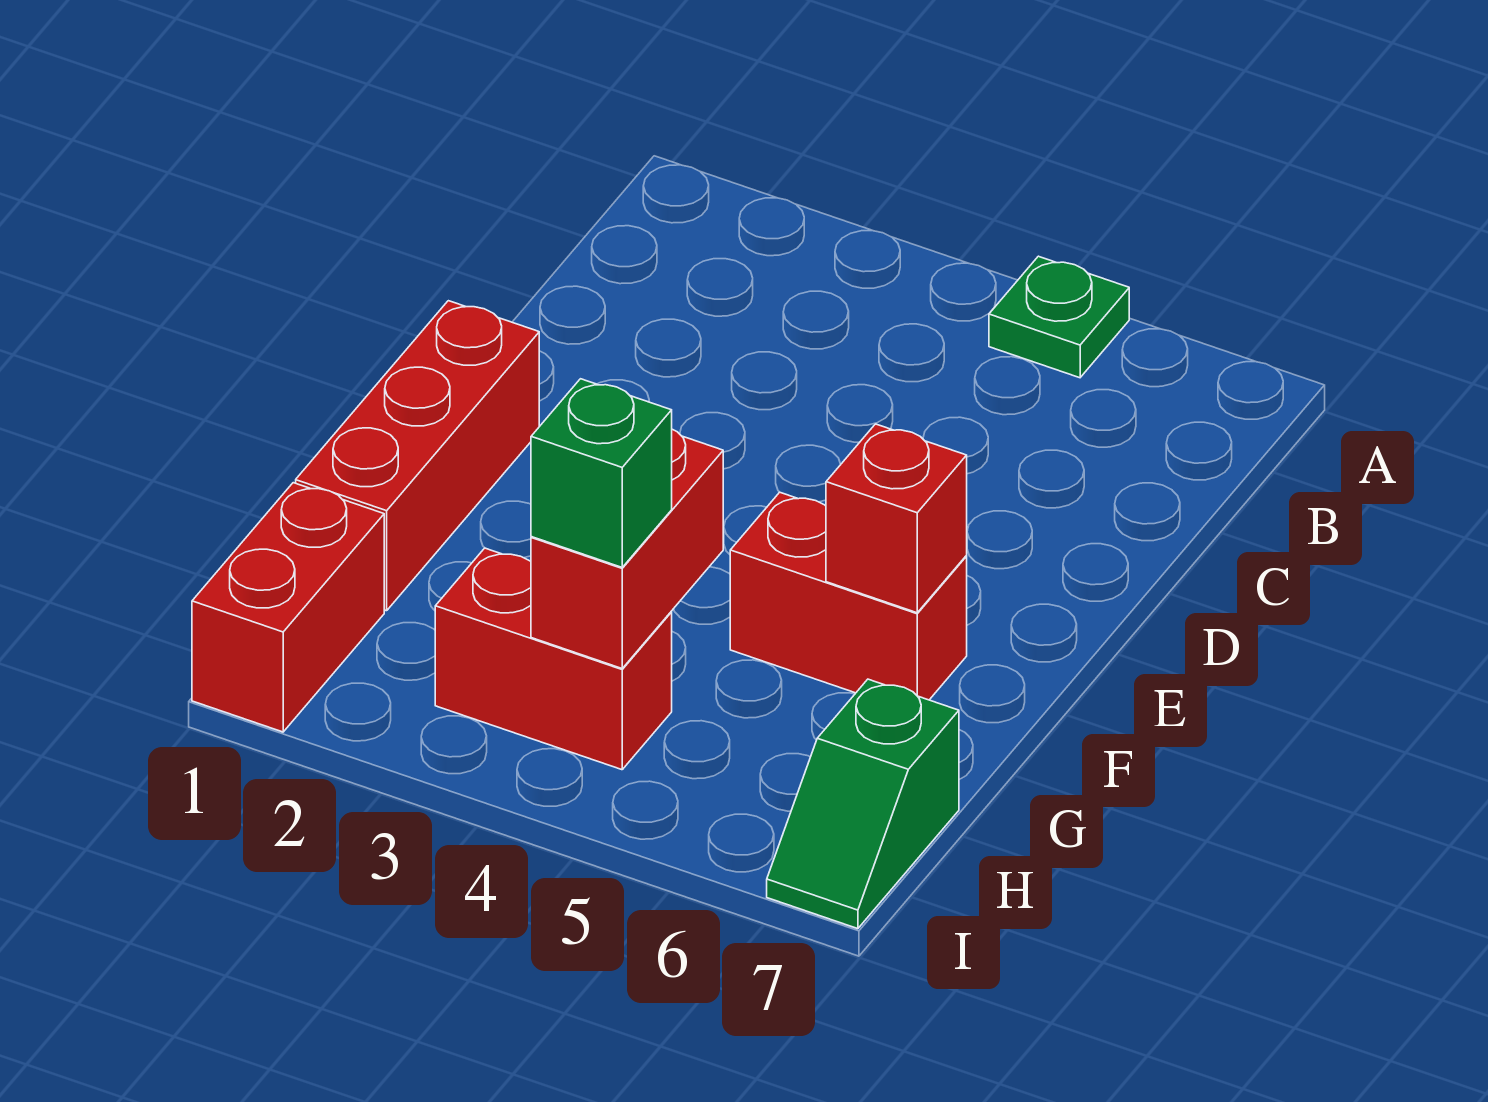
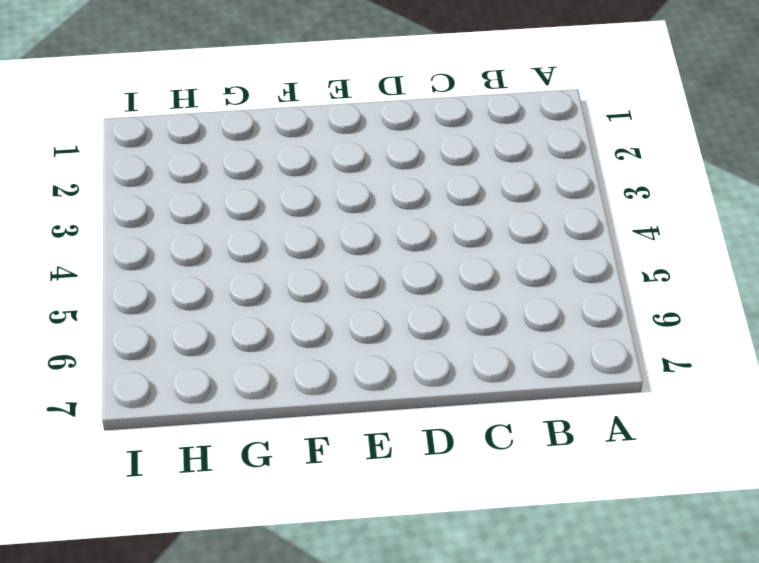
none -> green plate A5 level 1
none -> red brick E1:G1 level 1

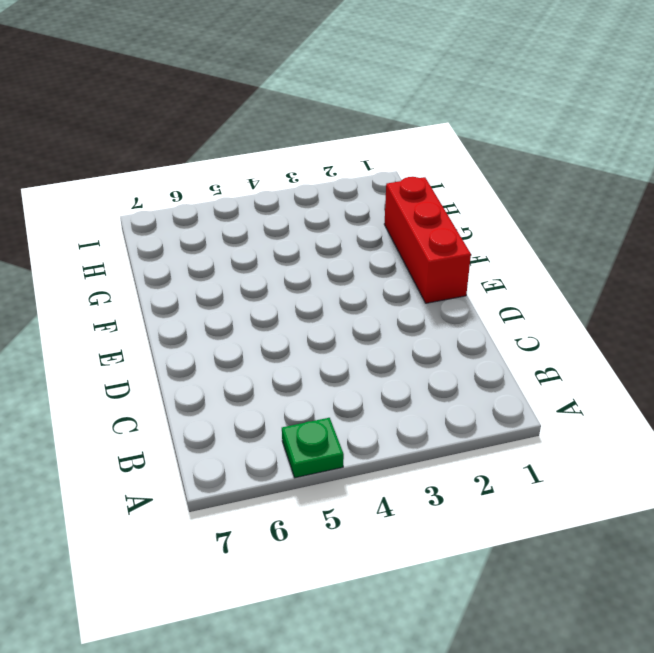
none -> red brick F5:F6 level 1
none -> red brick H1:I1 level 1

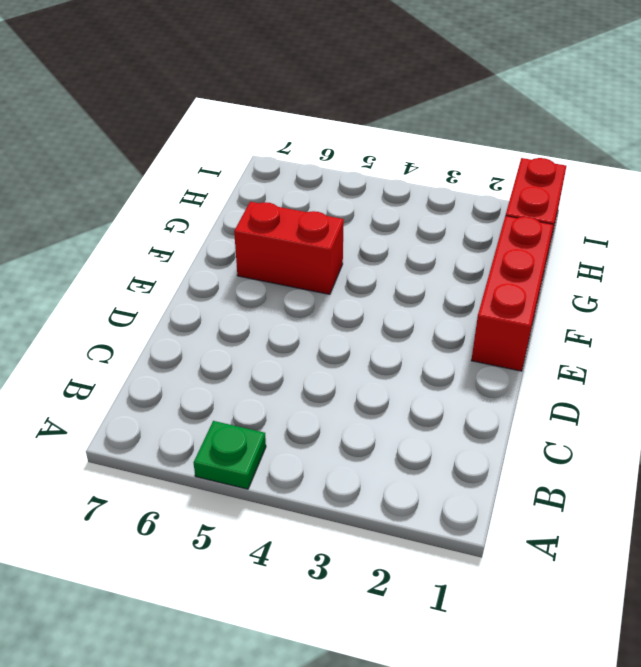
none -> red brick H3:H4 level 1
none -> green slope H7:I7 level 1 top H

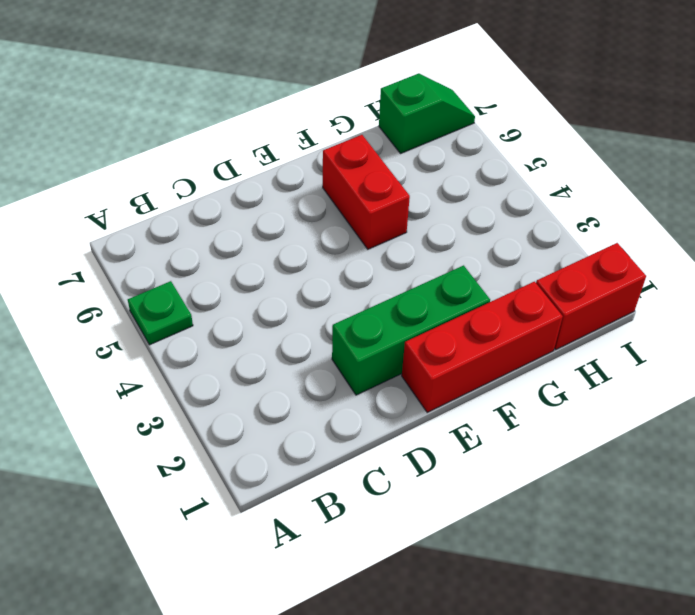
green brick D2:F2 level 1 -> none
none -> red brick H3:H4 level 1
none -> red brick F6 level 2

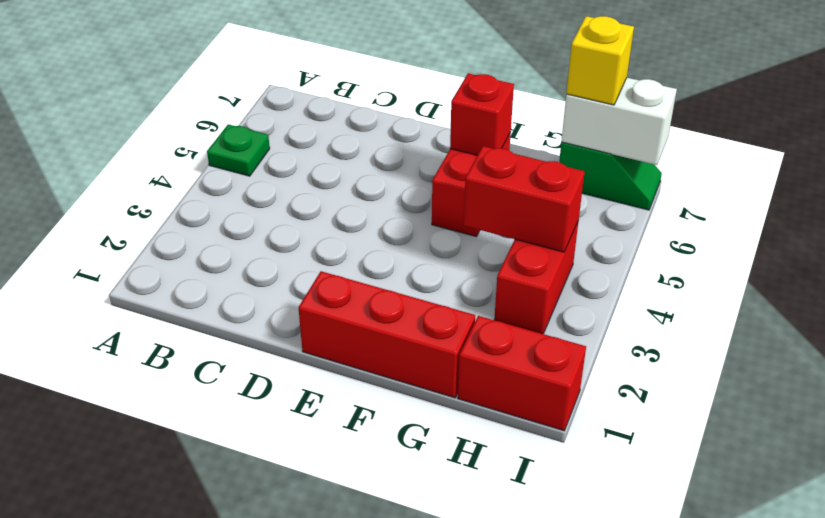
white brick H7:I7 level 2 -> none
yellow brick H7 level 3 -> none
none -> green brick H4 level 3

